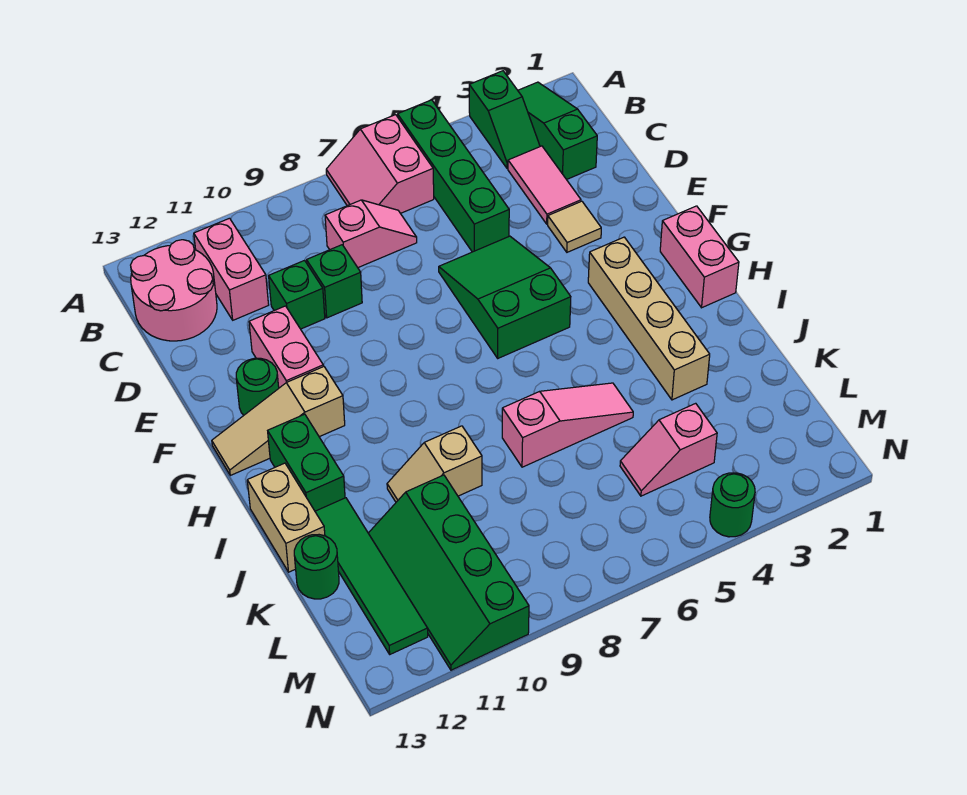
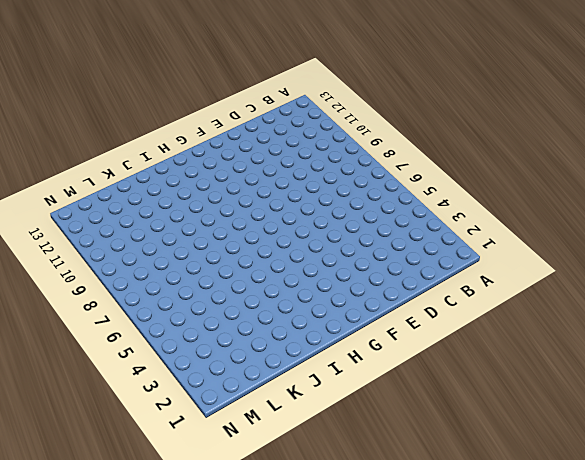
none -> green slope A2:C2 level 1 top C
none -> green slope A3:B3 level 1 top A
none -> green brick A5:D5 level 1

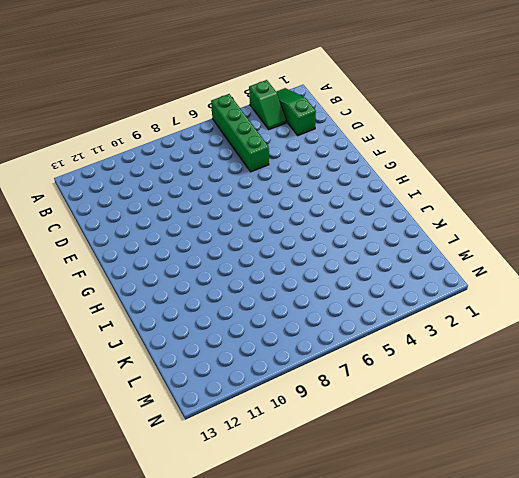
none -> pink slope A6:B7 level 1 top 6
none -> pink brick B11:C11 level 1
none -> pink round brick B12:C13 level 1

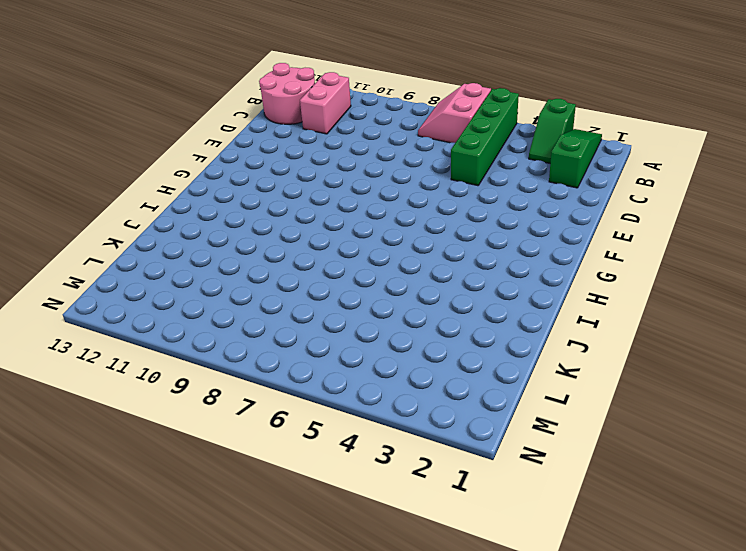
none -> pink tile C3:D3 level 1
none -> pink slope C7:C8 level 1 top 8
none -> green brick D9 level 1

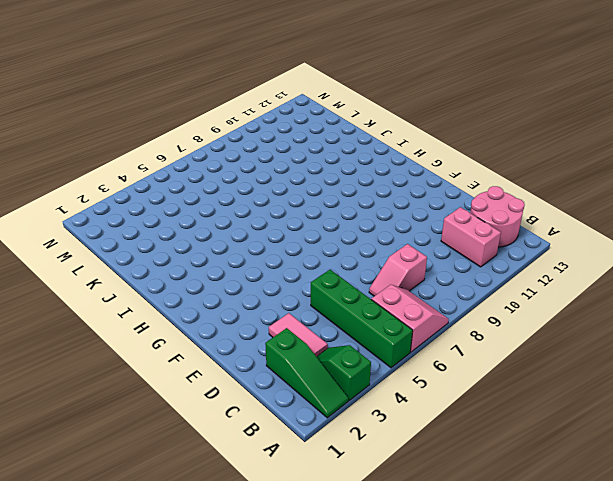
none -> green brick D9 level 1
none -> green brick D10 level 1
none -> tan tile E3 level 1

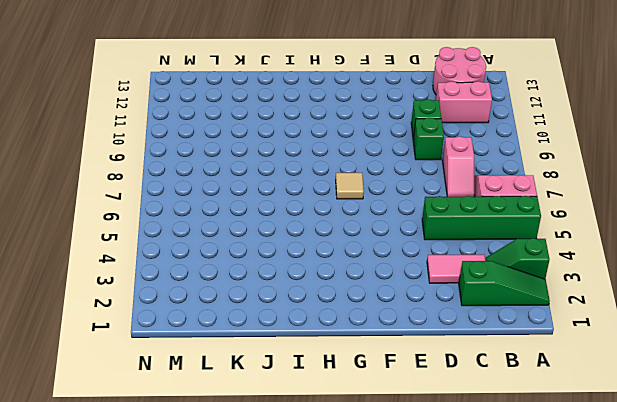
tan tile G7 level 1 -> tan tile E3 level 1
none -> green slope E5:G6 level 1 top G
none -> pink brick E11:F11 level 1
none -> green round brick F12 level 1

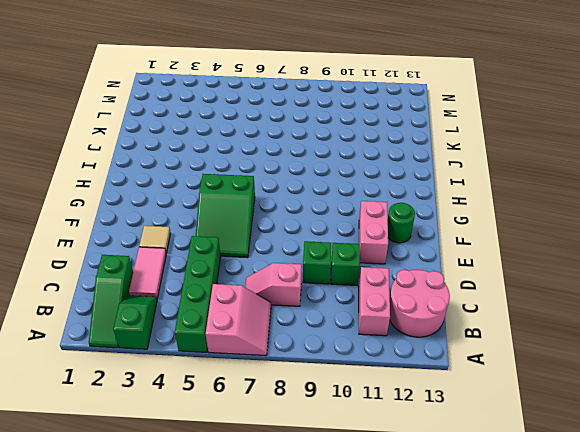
none -> pink brick G1:H1 level 1
none -> tan brick G3:J3 level 1
none -> tan slope G11:G13 level 1 top 11

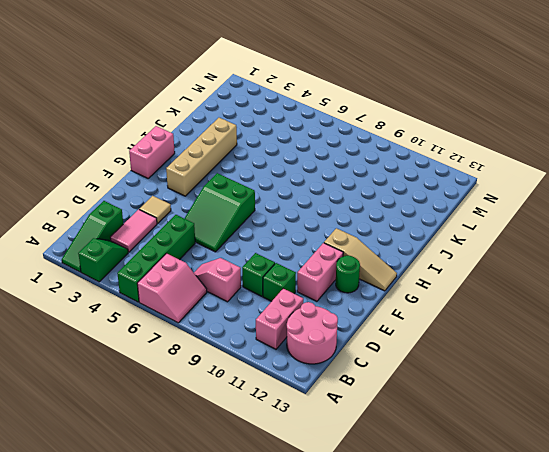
none -> green brick H12:I12 level 1
none -> tan brick I13:J13 level 1
none -> pink slope J5:J7 level 1 top 7

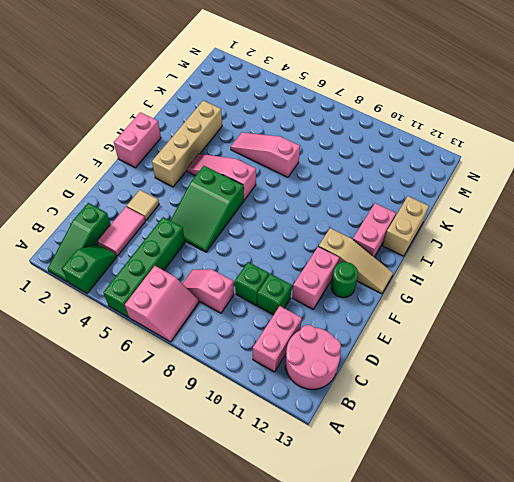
pink slope H4:H6 level 1 top 6 -> none
pink brick H12:I12 level 1 -> green brick H12:I12 level 1
none -> tan slope J9:J10 level 1 top 9
none -> green tile J12:M12 level 1
none -> green slope K10:N11 level 1 top 10

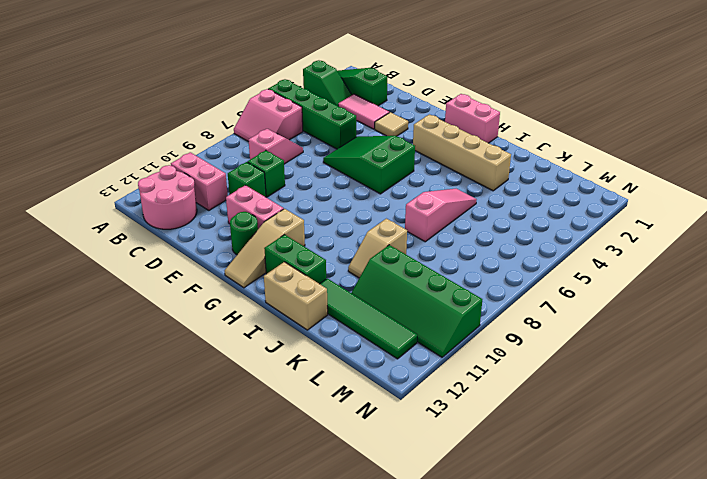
none -> green round brick K13 level 1
none -> pink slope L4:L5 level 1 top 4
none -> green round brick N4 level 1

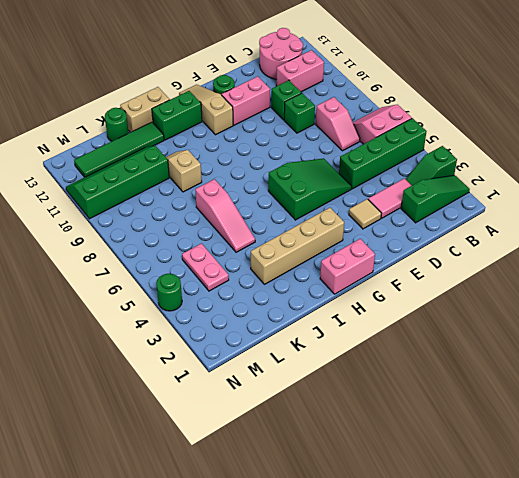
pink plate L4:L5 level 1 -> pink slope L4:L5 level 1 top 4

